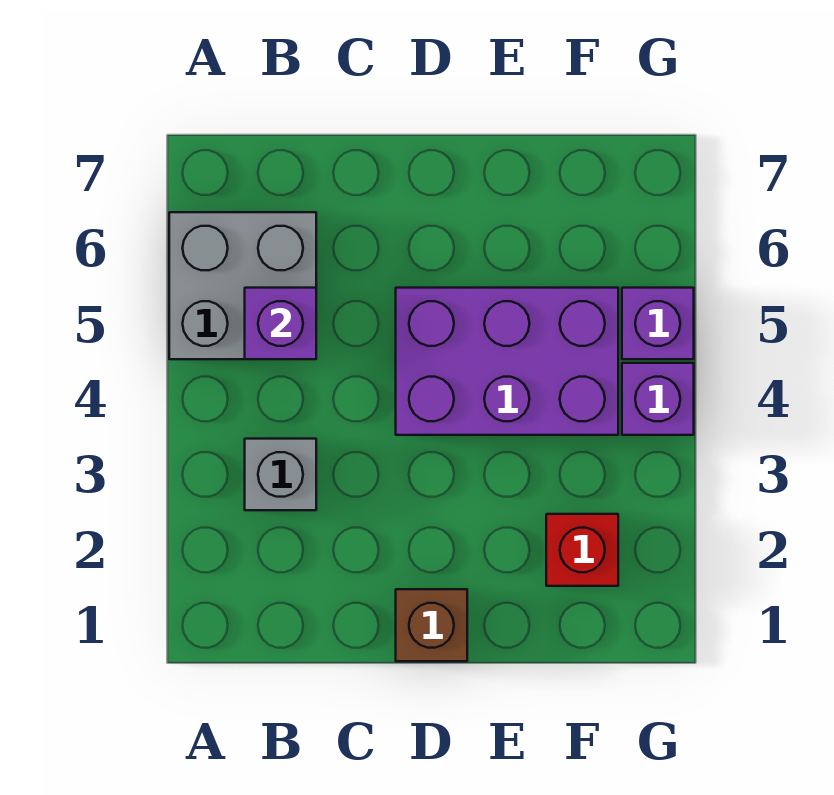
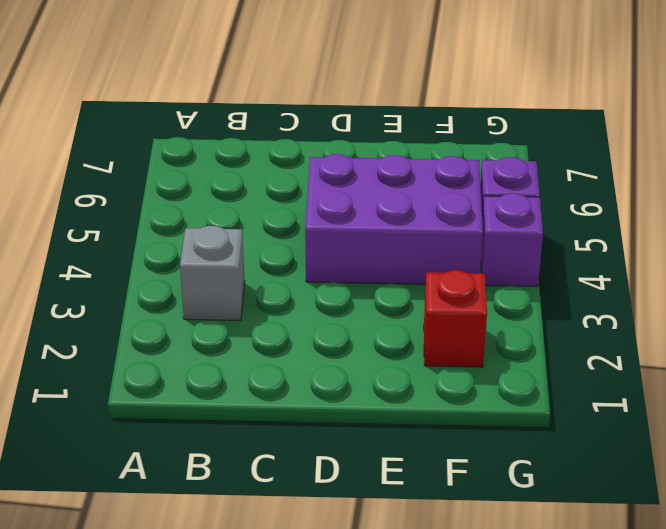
none -> grey brick A5:B6 level 1
none -> brown brick D1 level 1

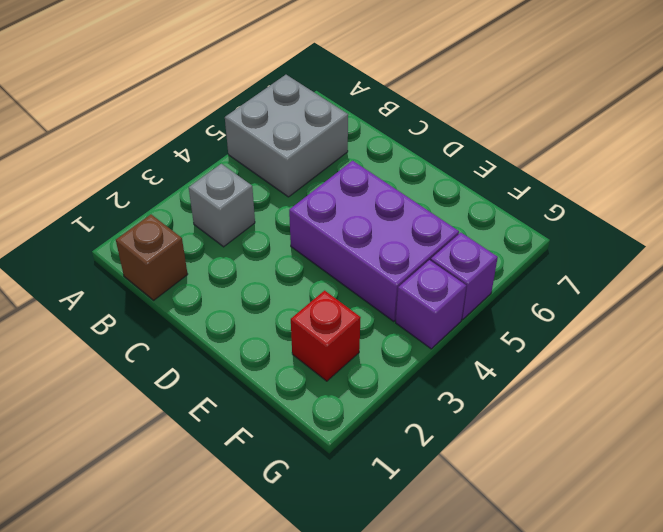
brown brick B1 level 1 -> brown brick D1 level 1
none -> purple brick B5 level 2

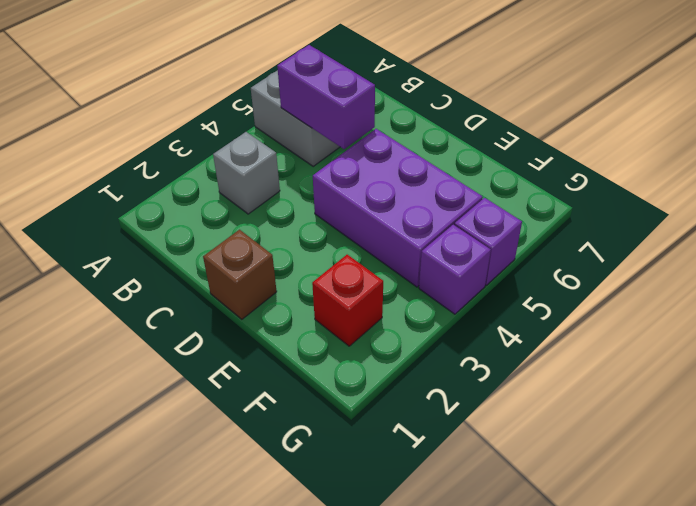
purple brick B5:C5 level 2 -> purple brick B5 level 2

